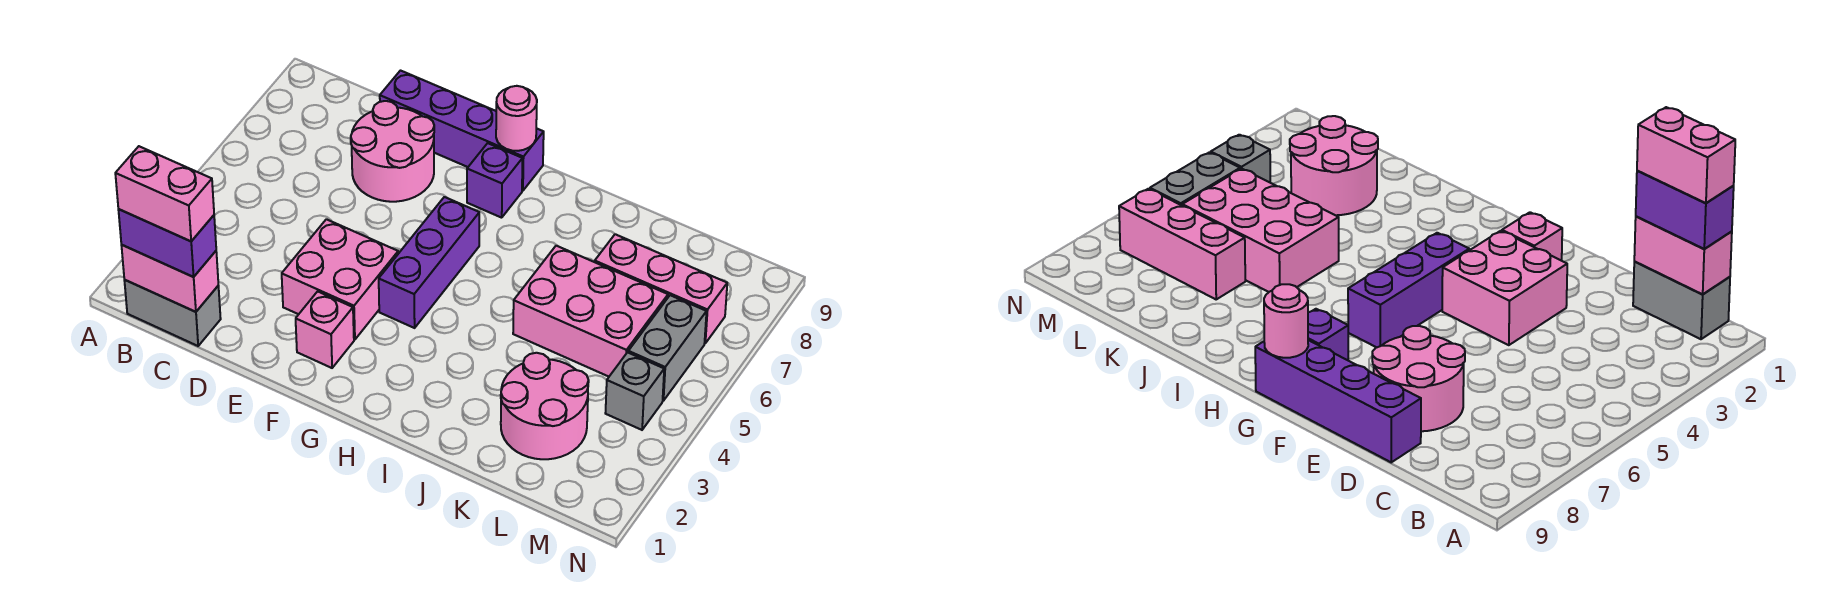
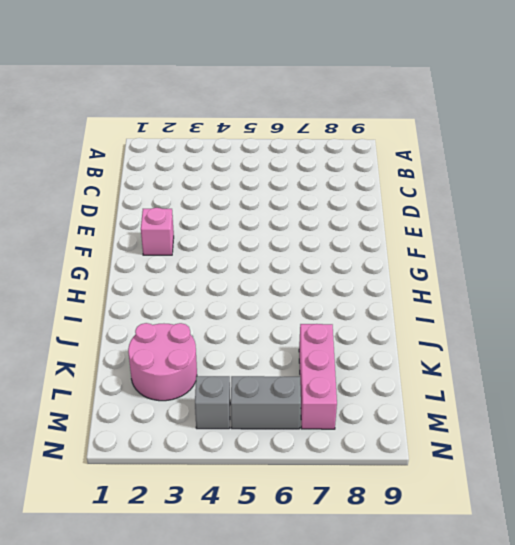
none -> grey brick B1:C1 level 1
none -> pink round brick D7:E8 level 1
none -> purple brick D9:G9 level 1

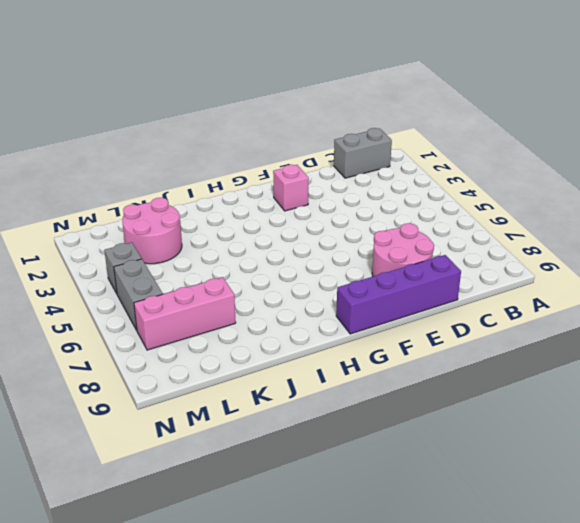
none -> pink brick E3:F4 level 1
none -> purple brick G4:G6 level 1
none -> purple brick G8 level 1

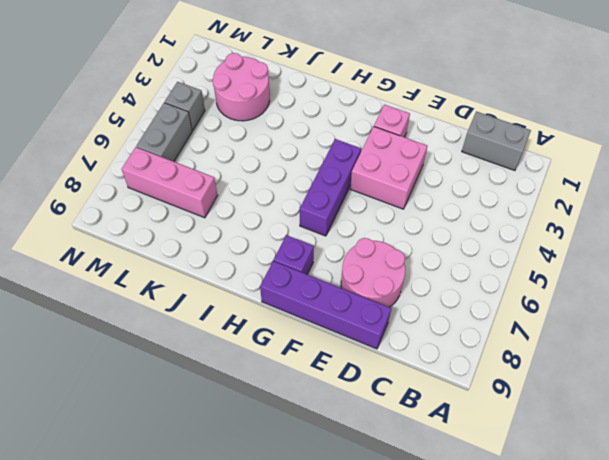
none -> pink brick J5:L6 level 1
none -> pink brick B1:C1 level 2
none -> pink round brick G9 level 2

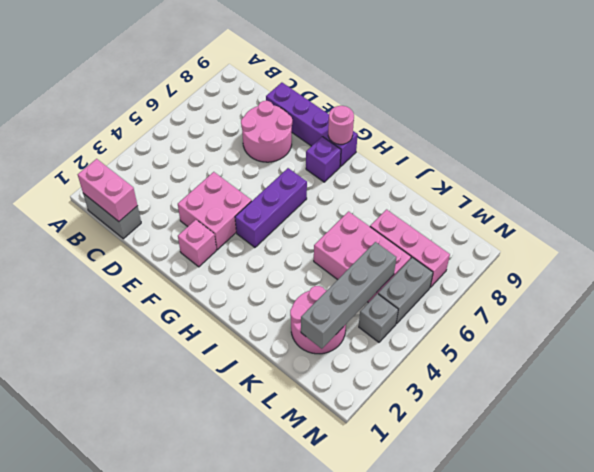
grey brick L2:L5 level 2 -> none
none -> purple brick B1:C1 level 3
none -> pink brick B1:C1 level 4

